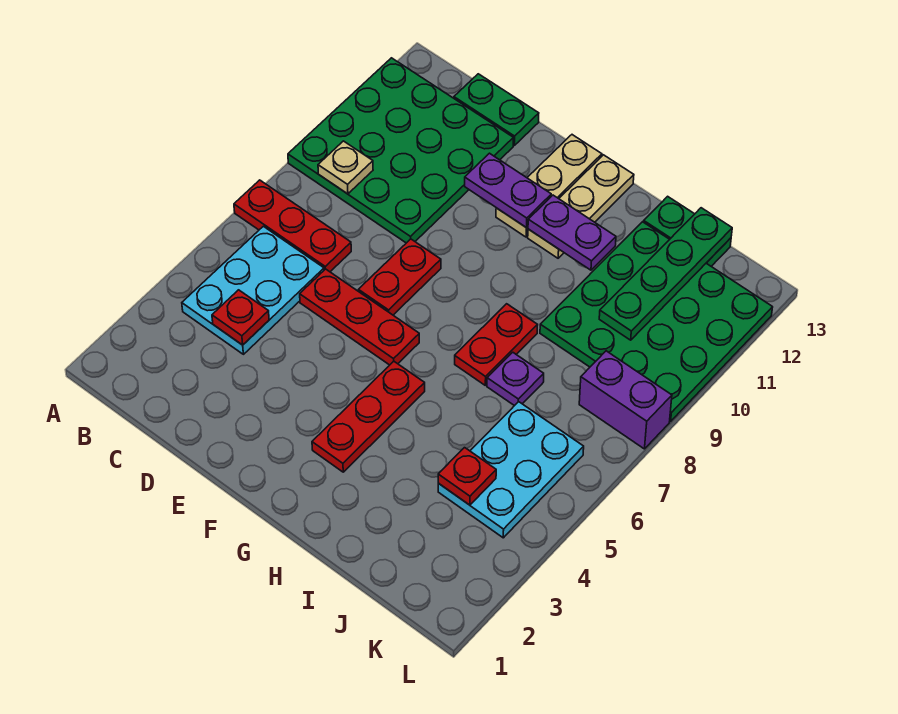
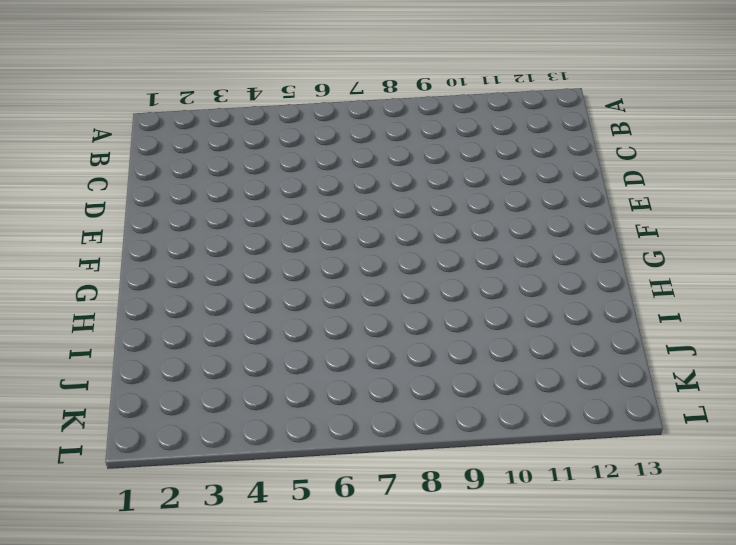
none -> red plate A7:C7 level 1
none -> green plate A9:D12 level 1
none -> cyan plate B4:C6 level 1

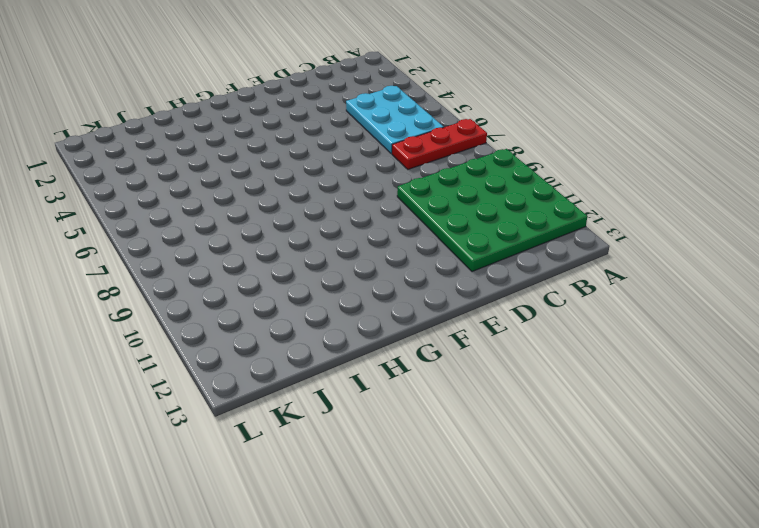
none -> green plate C13:D13 level 1
none -> red plate D6:F6 level 1
none -> red plate E7:E8 level 1

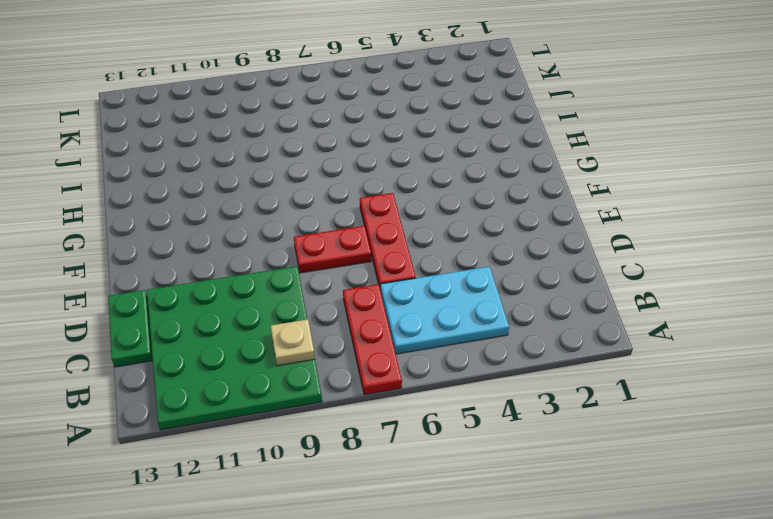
none -> tan plate F11:F13 level 1
none -> red plate G3:G5 level 1
none -> tan plate G11:G13 level 1

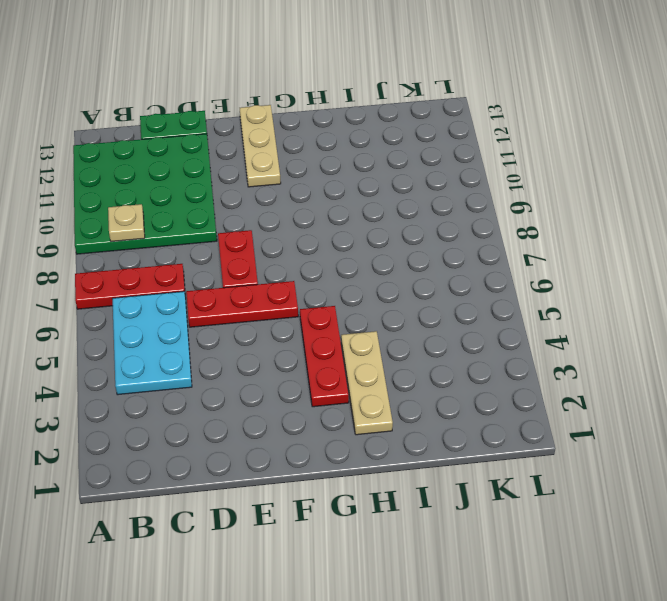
tan plate H2:H4 level 1 -> tan plate G11:G13 level 1
none -> red plate H7:H8 level 1
none -> purple plate I7 level 1
none -> green plate I9:L12 level 1

